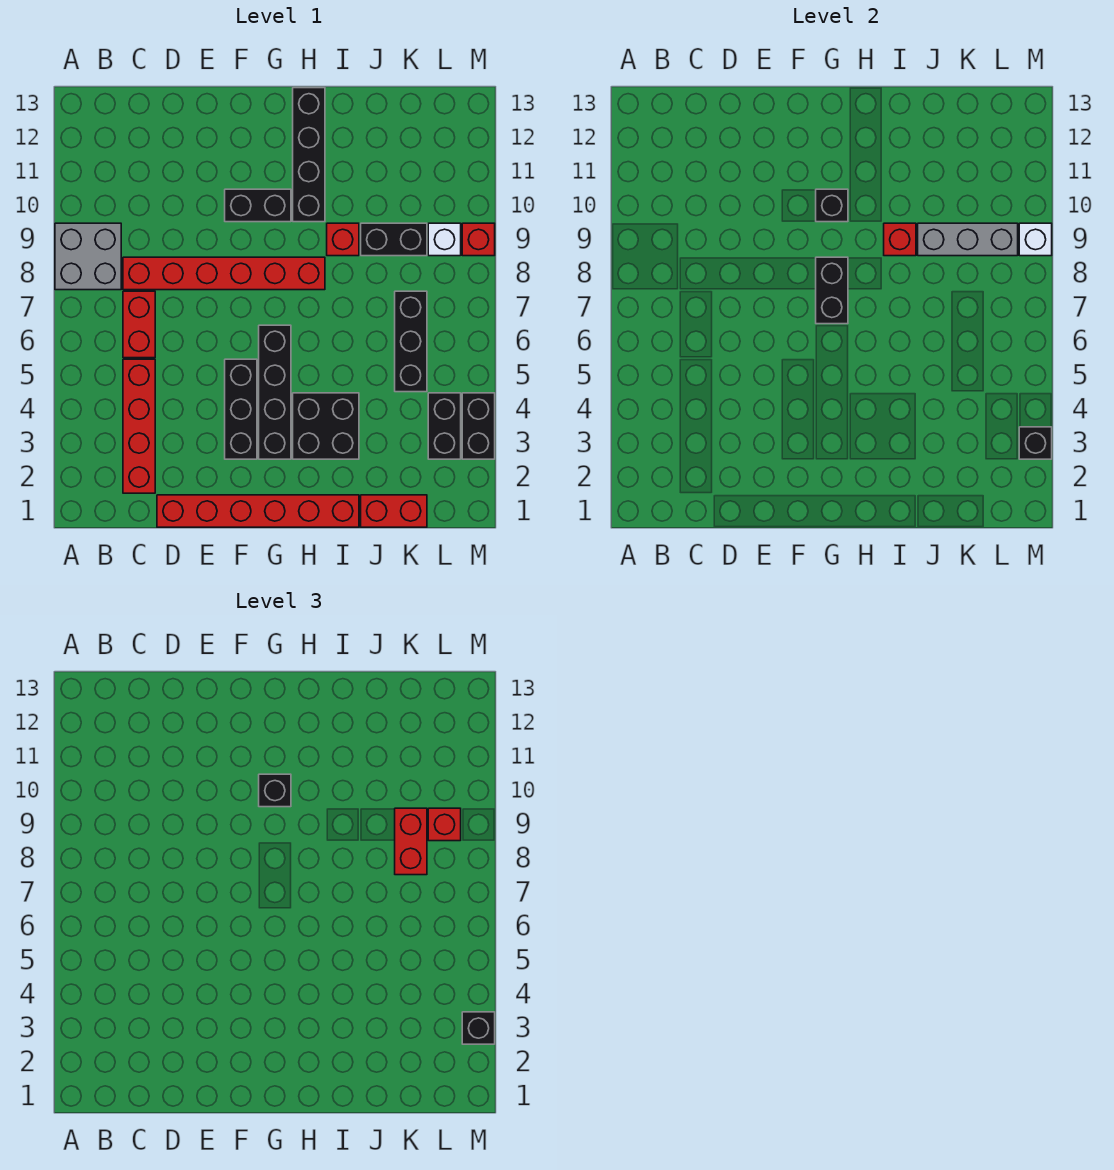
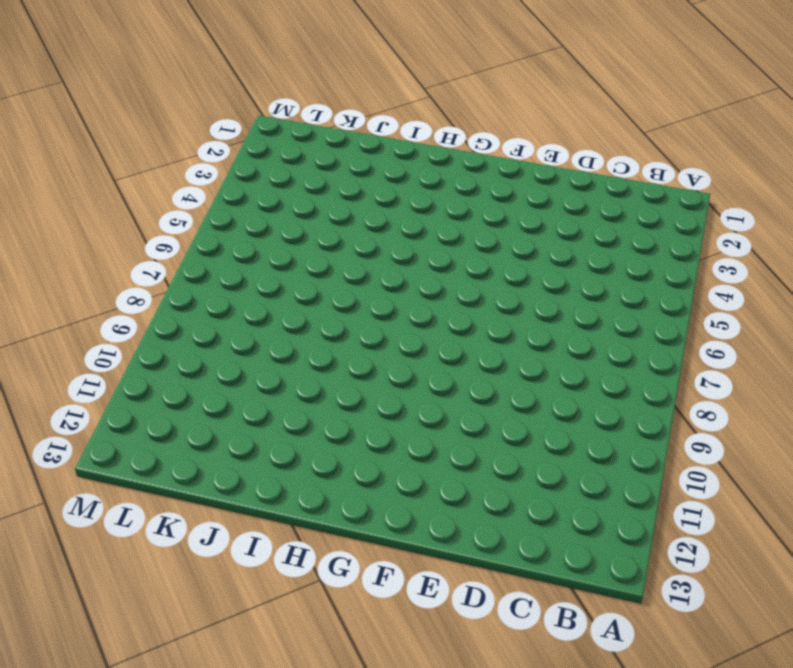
none -> grey brick A8:B9 level 1
none -> red brick C2:C5 level 1
none -> red brick C6:C7 level 1

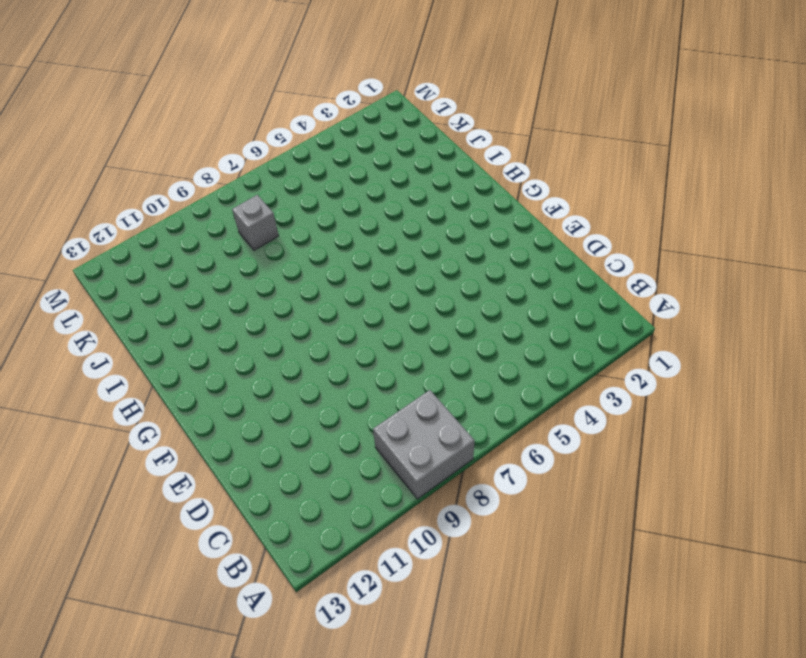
grey brick K8 level 1 -> none
none -> red brick C2:C5 level 1
none -> red brick C6:C7 level 1
none -> red brick C8:H8 level 1

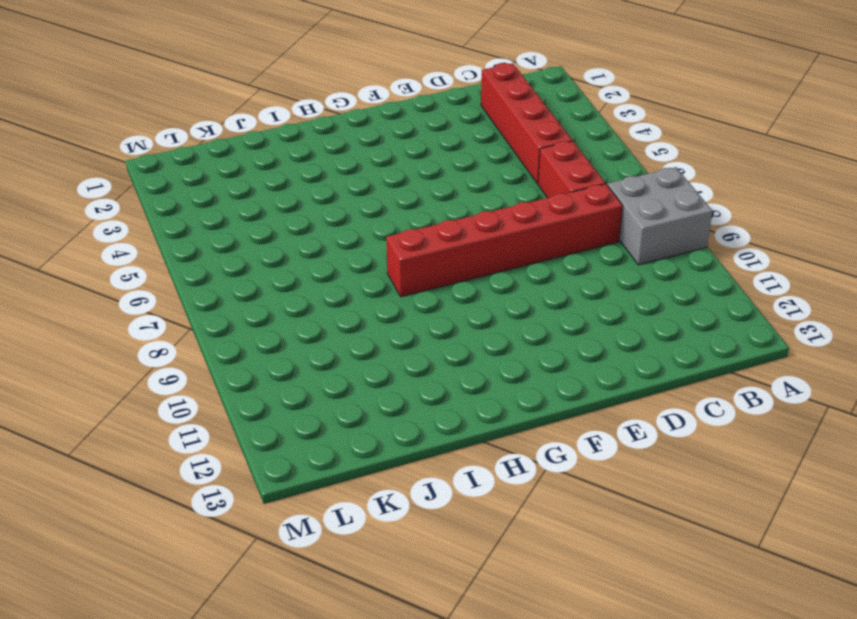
none -> red brick D1:I1 level 1
none -> black brick F3:F5 level 1
none -> black brick F10:G10 level 1

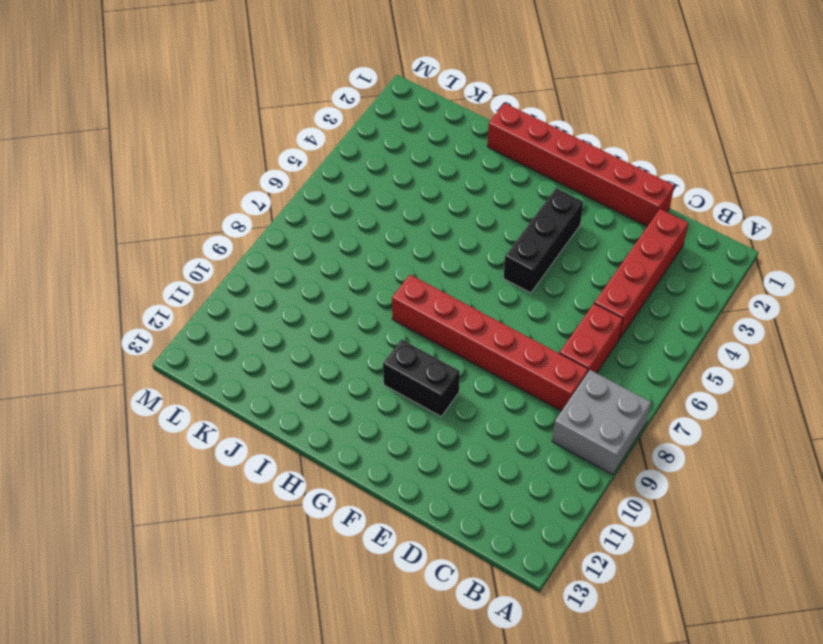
none -> black brick G3:G6 level 1
none -> black brick H3:I4 level 1
none -> black brick H10:H13 level 1

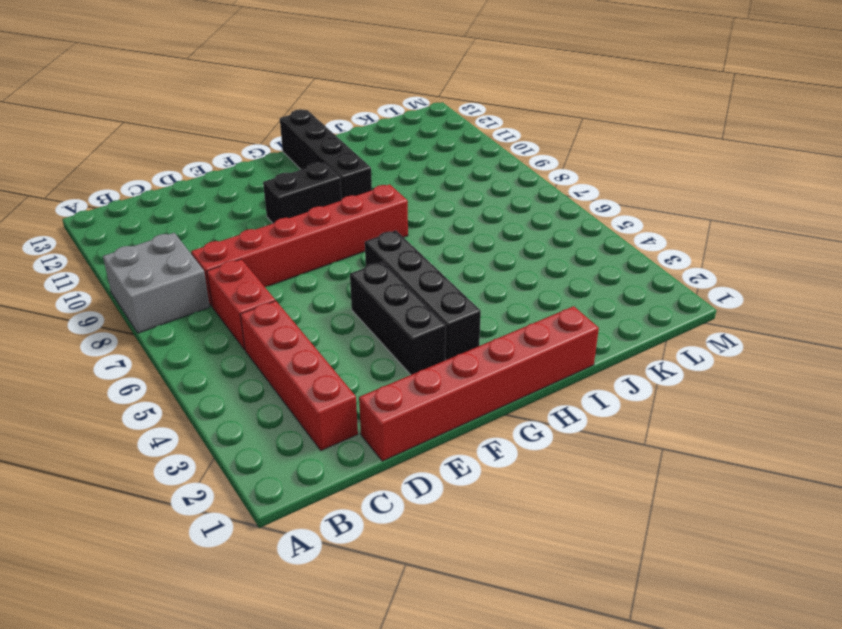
none -> black brick H3:I4 level 1
none -> red brick I9 level 1
none -> red brick J1:K1 level 1

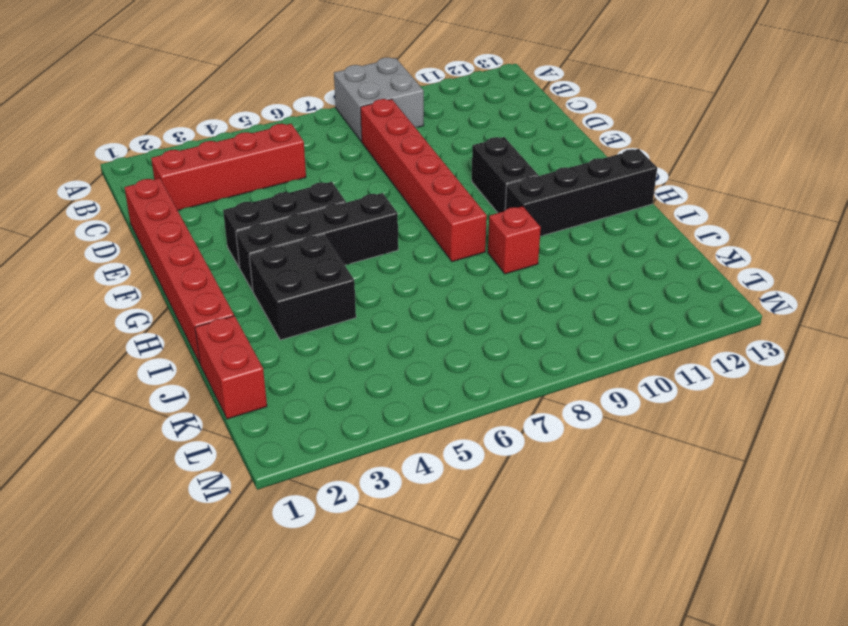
none -> red brick C6:C7 level 1
none -> black brick J9:K9 level 1
none -> black brick K5:K7 level 1

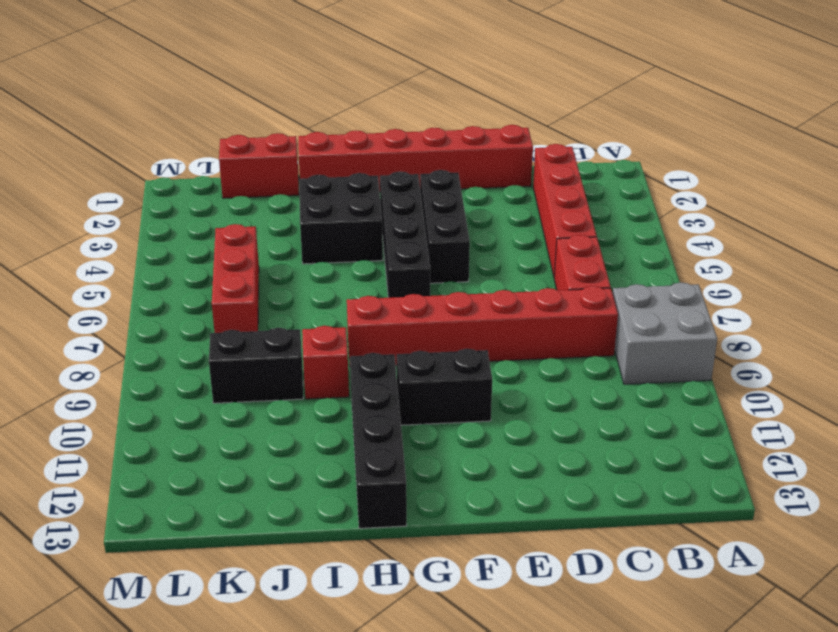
red brick K5:K7 level 1 -> black brick K5:K7 level 1
none -> black brick L3:L4 level 1
none -> white brick L9 level 1
none -> black brick M3:M4 level 1

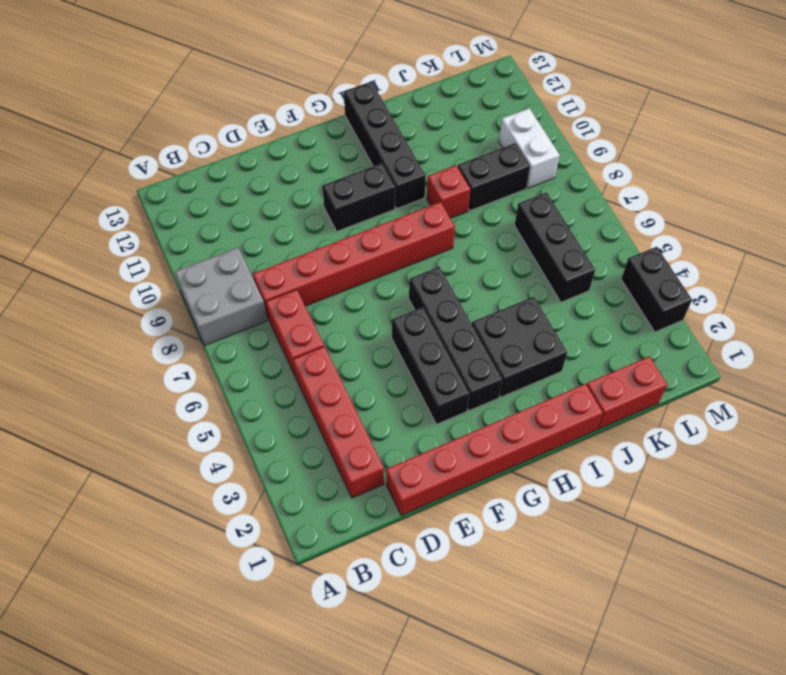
white brick L9:L10 level 1 -> white brick L9 level 1
none -> black brick L3:L4 level 1
none -> red brick M9 level 1
none -> black brick G7:G8 level 2

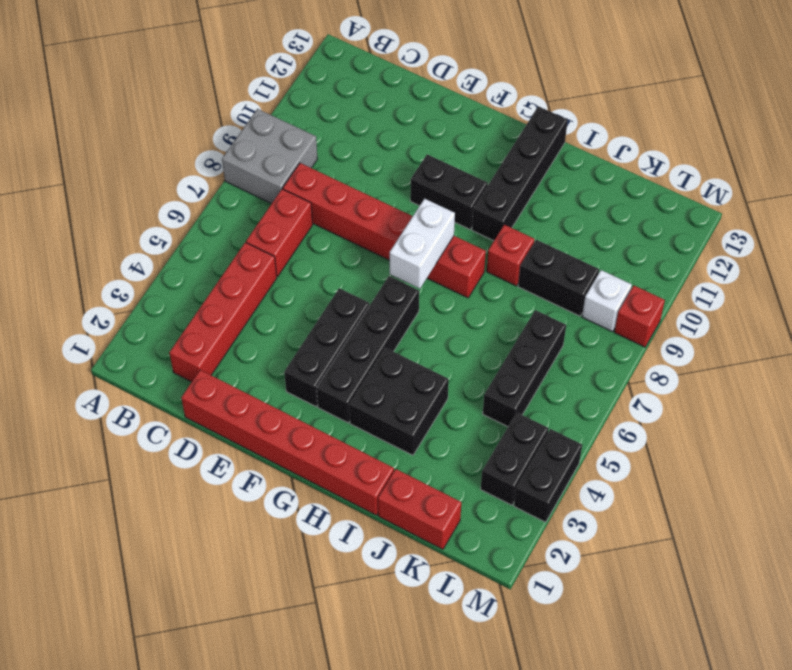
white brick G7:G8 level 2 -> black brick G7:G8 level 2
none -> black brick G10 level 2
none -> red brick I9 level 2
none -> grey brick J9:L9 level 2

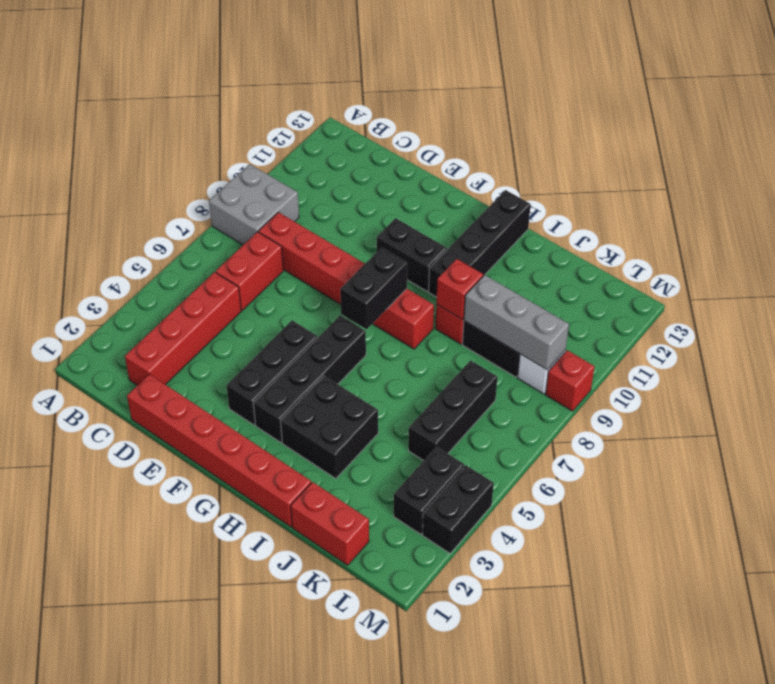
none -> black brick G10 level 2
none -> black brick M3 level 2
none -> white brick M9 level 2

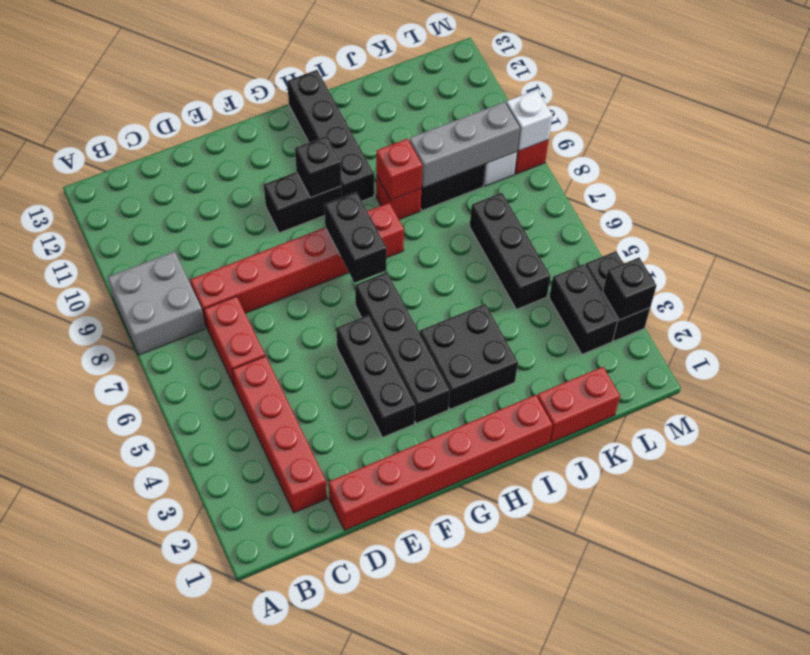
none -> black brick G10 level 3
none -> red brick K8:K9 level 3
none -> red brick L9 level 3

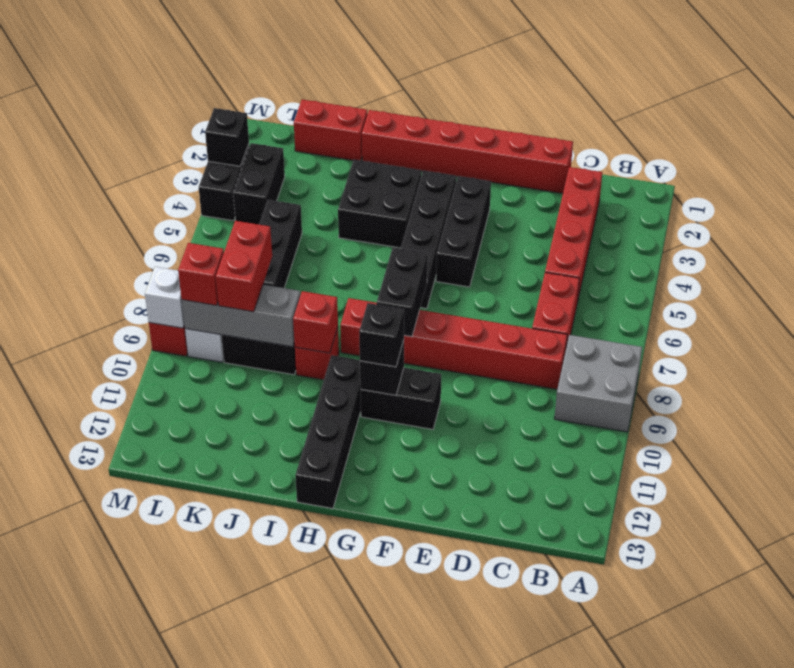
none -> black brick M3 level 3

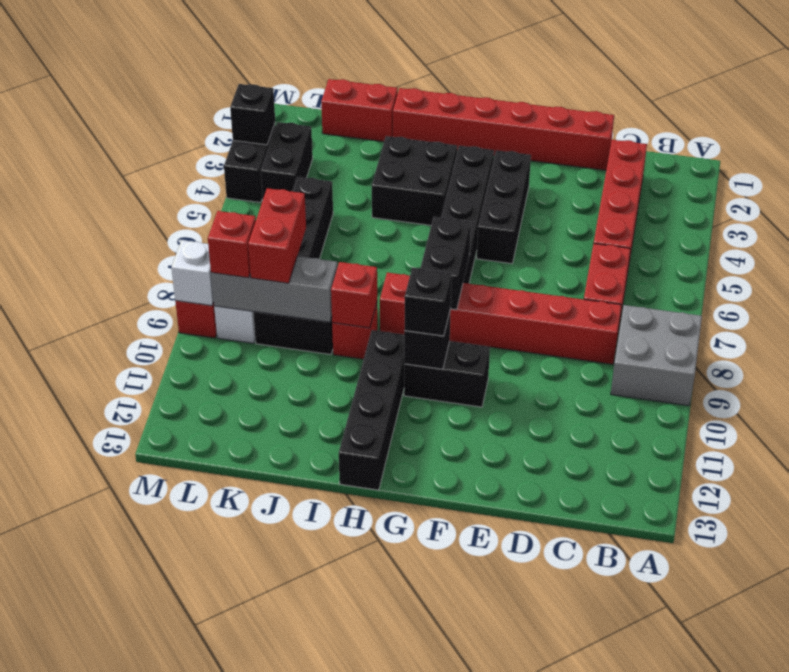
none -> black brick M3 level 3

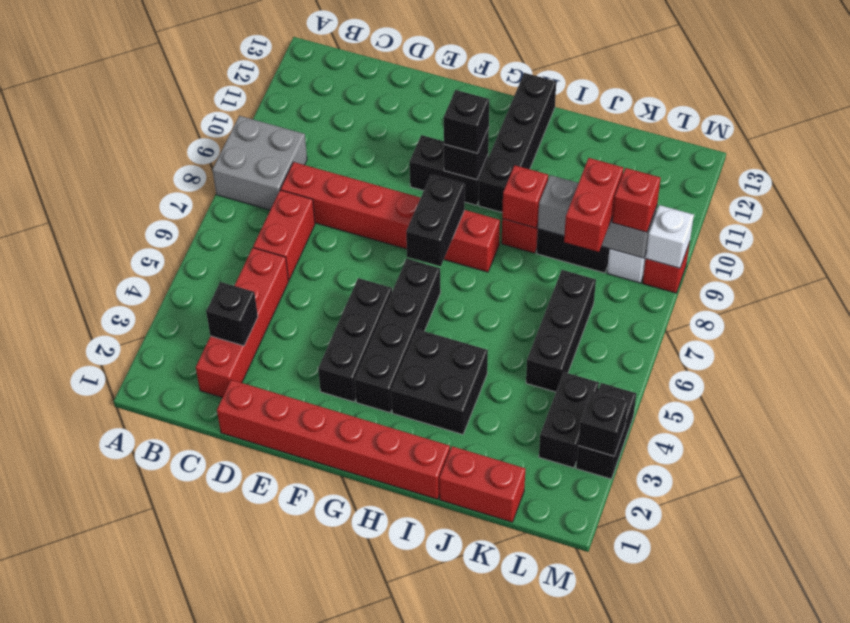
black brick C3 level 2 -> black brick M3 level 3

